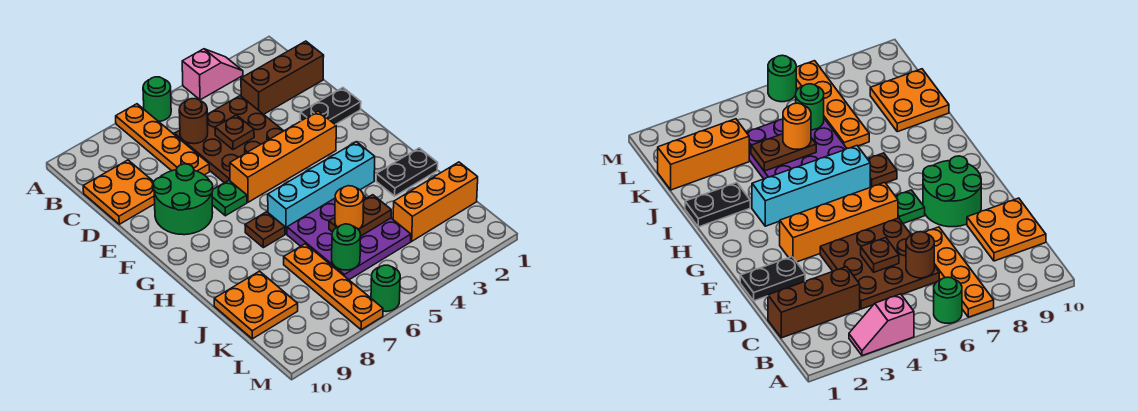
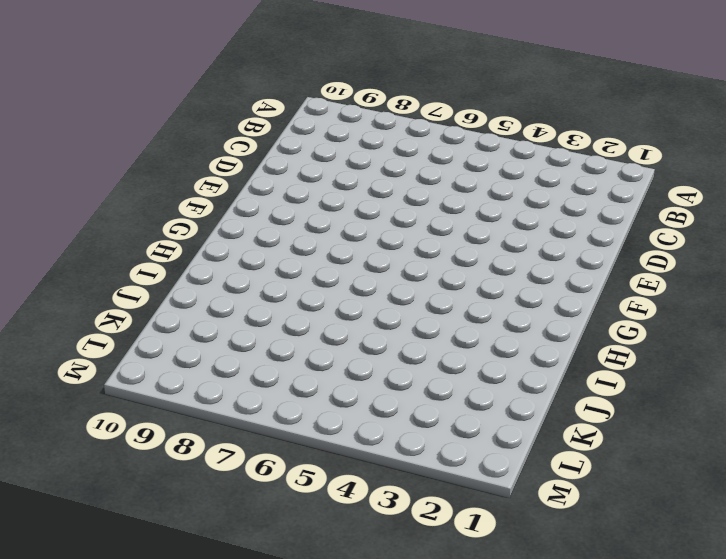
none -> pink slope A3:A4 level 1 top 4
none -> green round brick A6 level 1
none -> orange plate A7:D7 level 1

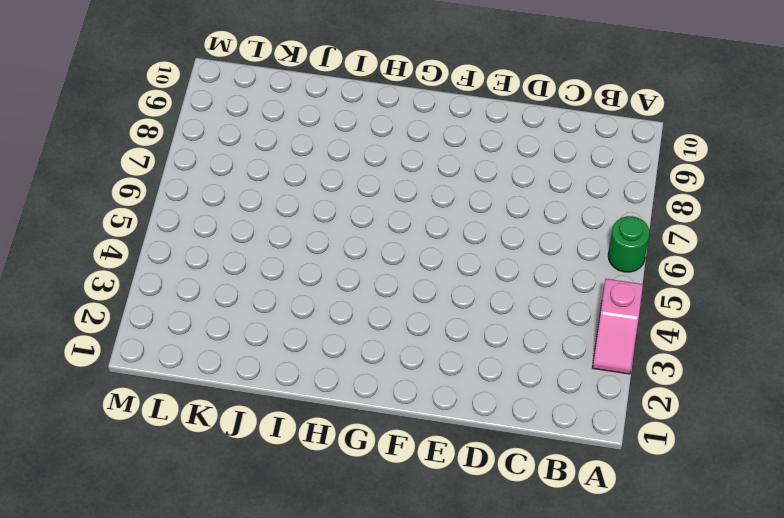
none -> orange plate A7:D7 level 1
none -> brown brick C1:C3 level 1
none -> brown plate C4:E6 level 1

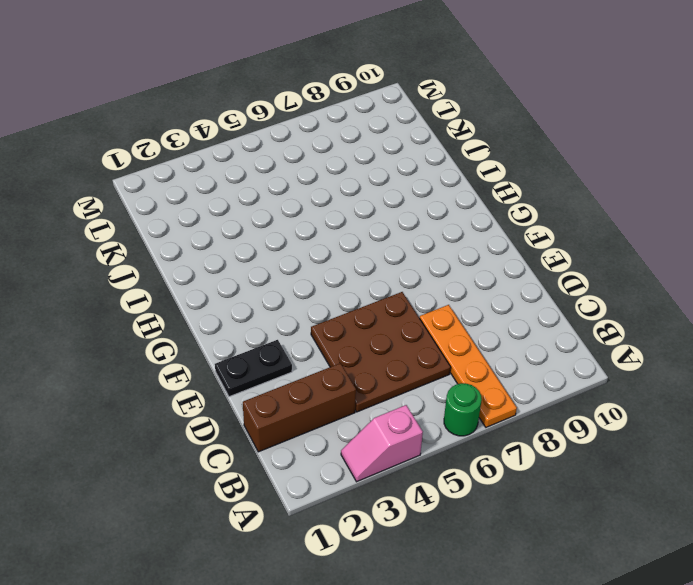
none -> orange plate C9:D10 level 1
none -> green round brick E8:F9 level 1
none -> orange brick F3:F6 level 1

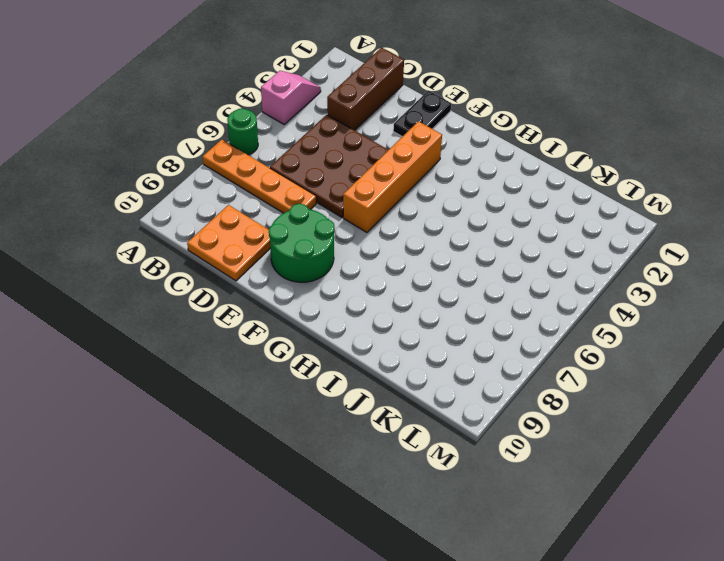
none -> green plate F7 level 1
none -> cyan brick H3:H6 level 1
none -> brown plate H7 level 1

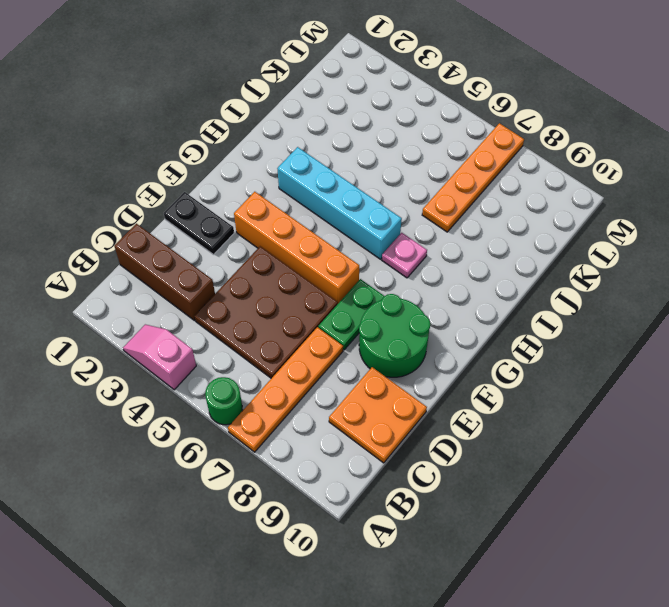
green plate E7:F7 level 1 -> green plate F7 level 1
pink plate H7 level 1 -> brown plate H7 level 1
none -> black plate I1:I2 level 1
none -> purple plate I4:K6 level 1
none -> orange plate J9:K10 level 1

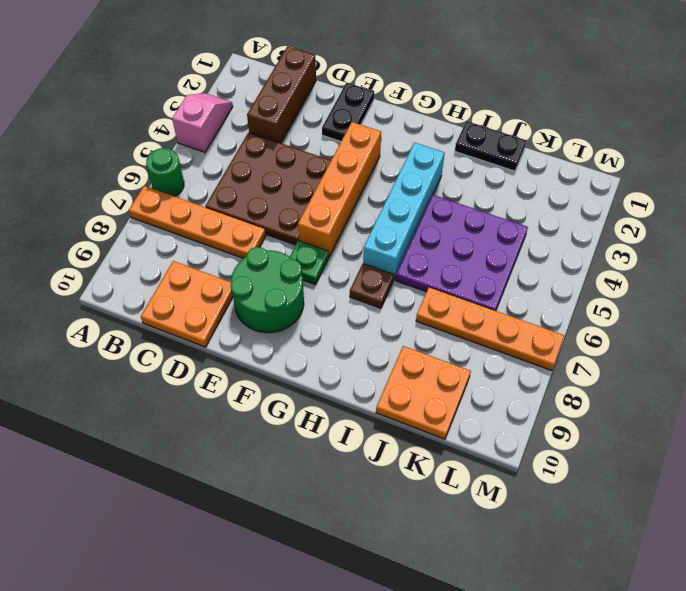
black plate I1:J1 level 1 -> black plate I1:I2 level 1
none -> orange brick K1:K3 level 1
none -> green round brick M6 level 1
none -> brown round brick C6 level 2

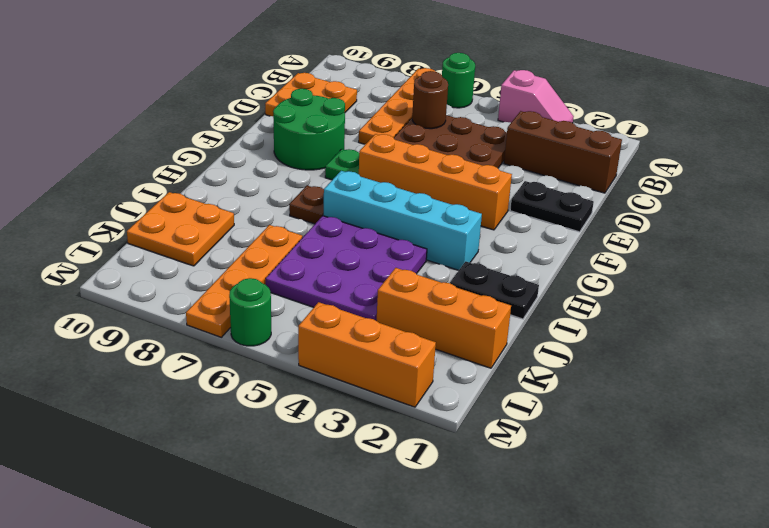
orange brick M2:M4 level 1 -> none
none -> brown plate D5 level 2
none -> brown plate J4:J5 level 2
none -> green round brick K6 level 2

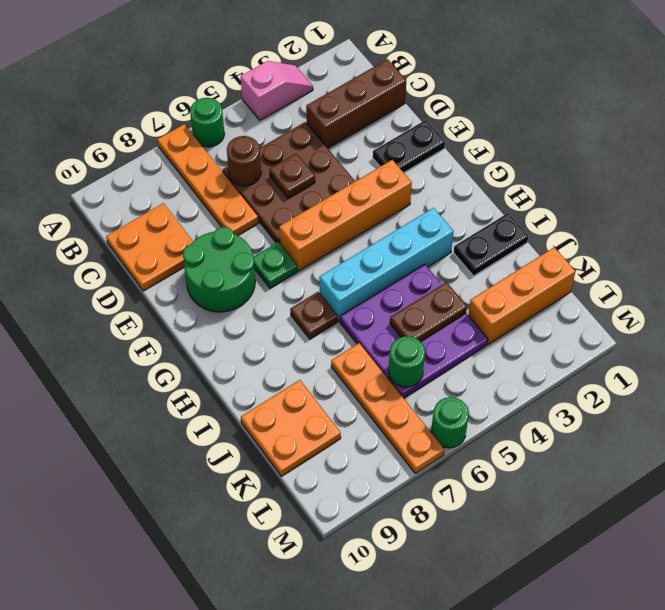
none -> orange round brick J5 level 3

